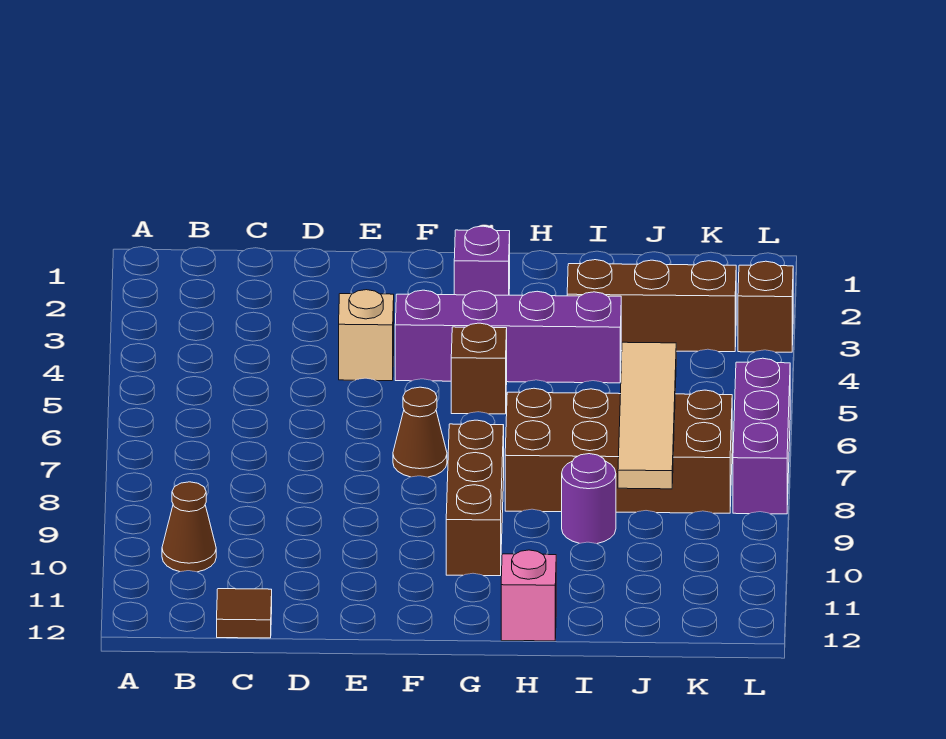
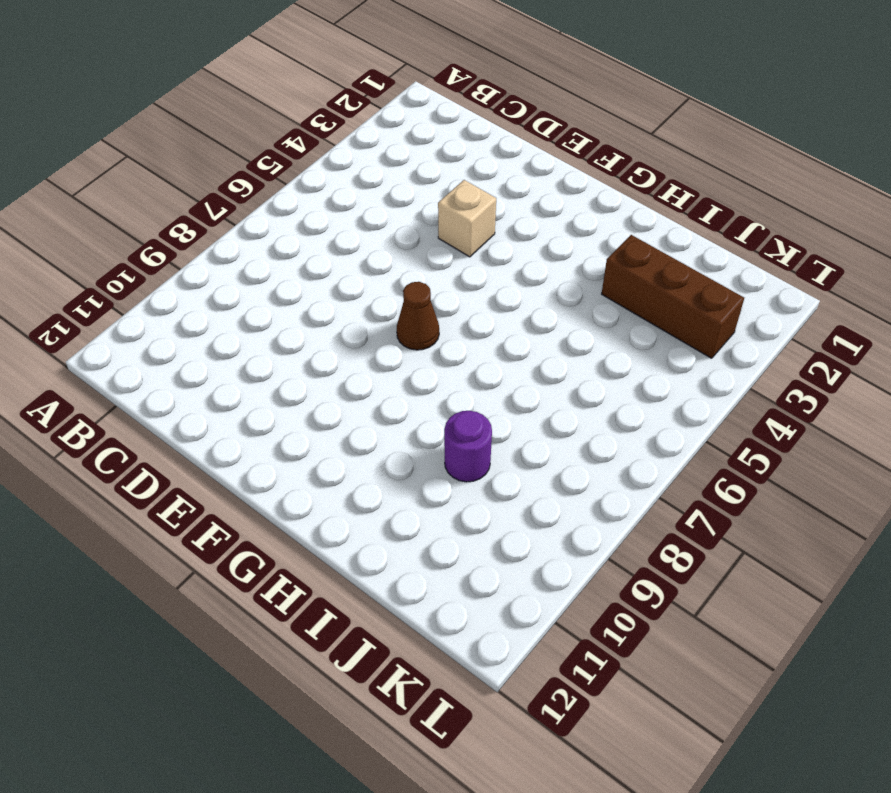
none -> brown cone B10 level 1
none -> brown tile C12 level 1
none -> purple brick F4:I4 level 1

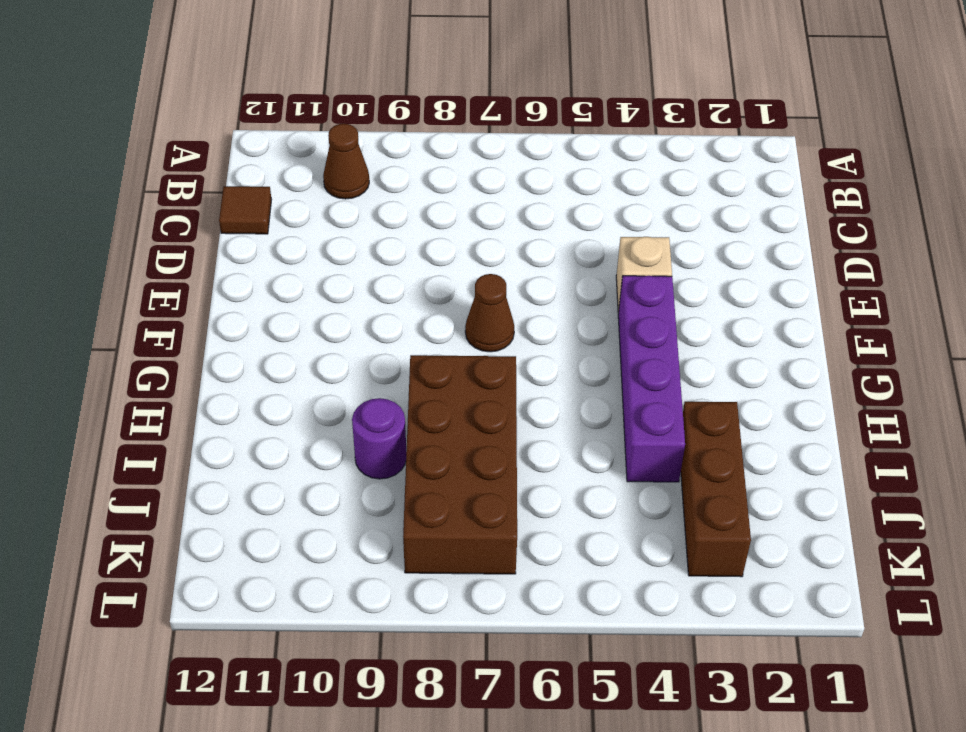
none -> purple brick G2 level 1
none -> brown brick G5 level 1
none -> brown brick G8:G10 level 1

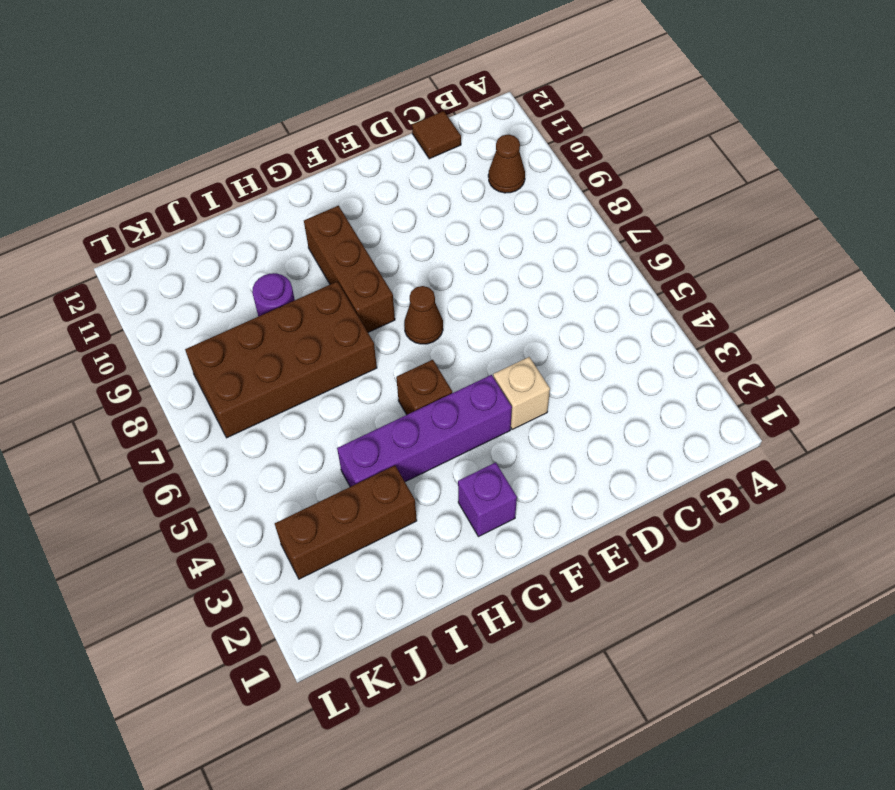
none -> pink brick H12 level 1
none -> brown brick L3 level 1
none -> purple brick L6:L8 level 1

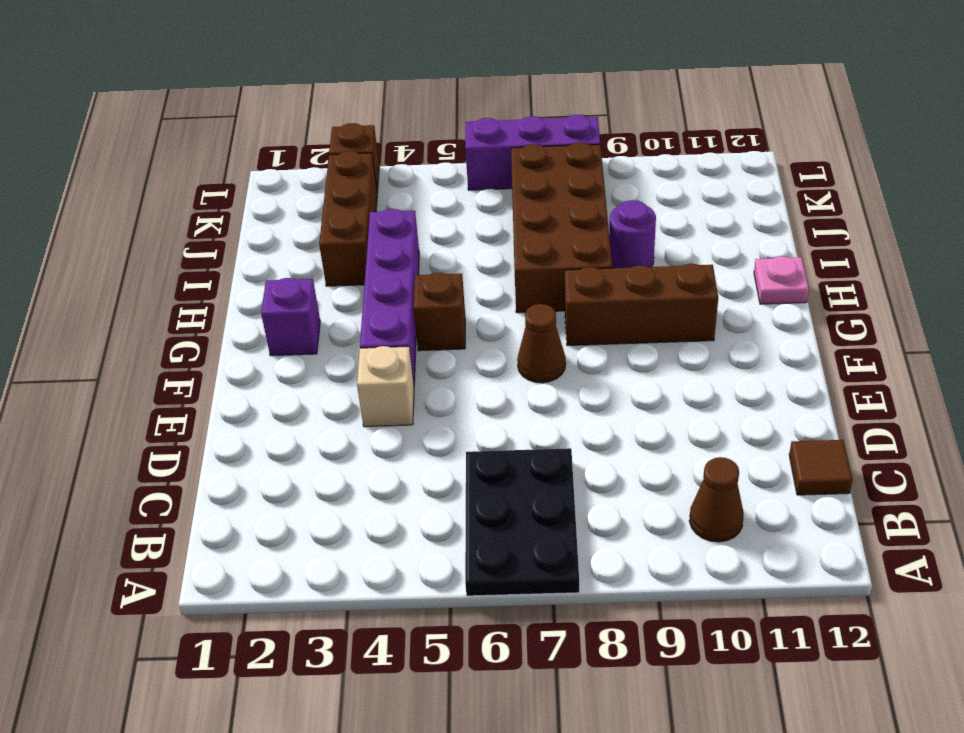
black plate A6:C7 level 1 -> none
pink plate H12 level 1 -> pink brick H12 level 1
none -> tan tile J6:J9 level 2

